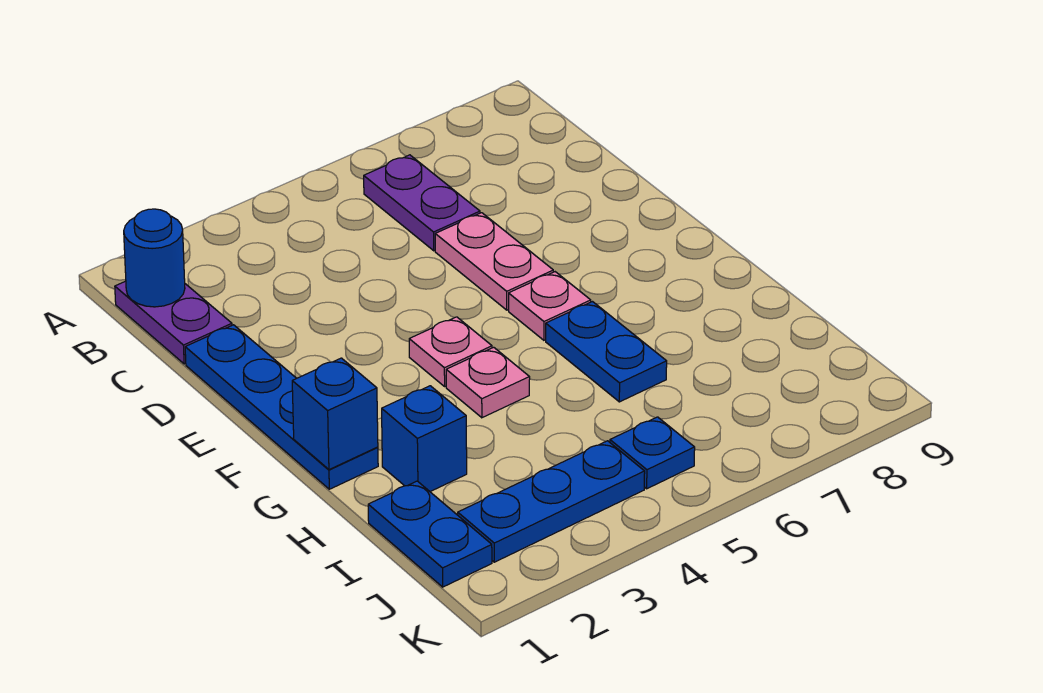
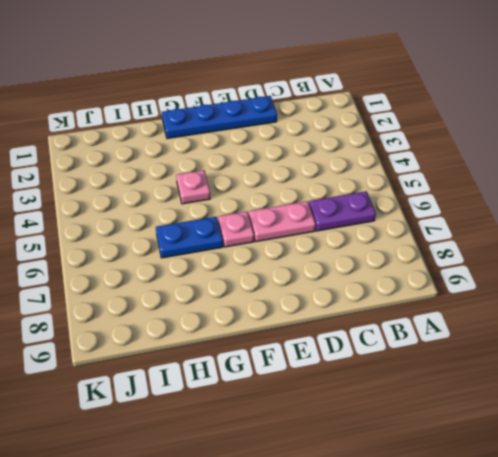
none -> purple plate B1:C1 level 1
none -> pink plate F4 level 1
none -> blue brick H2 level 1

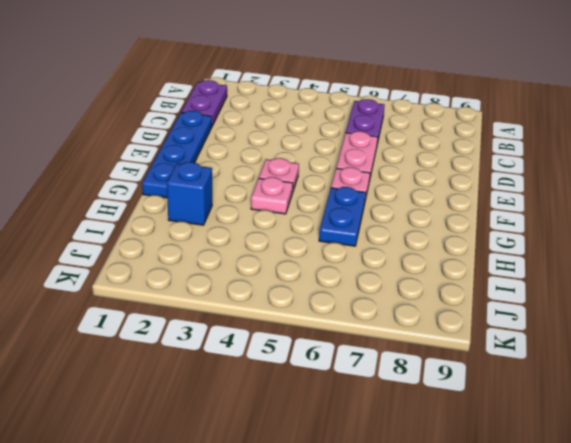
none -> blue plate I1:J1 level 1
none -> blue plate J2:J4 level 1
none -> blue plate J5 level 1

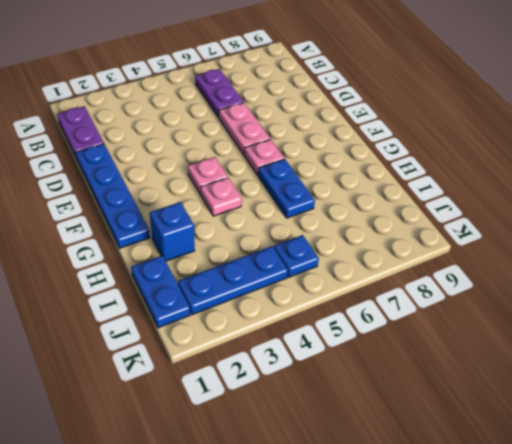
none -> blue round brick B1 level 2
none -> blue brick G1 level 2

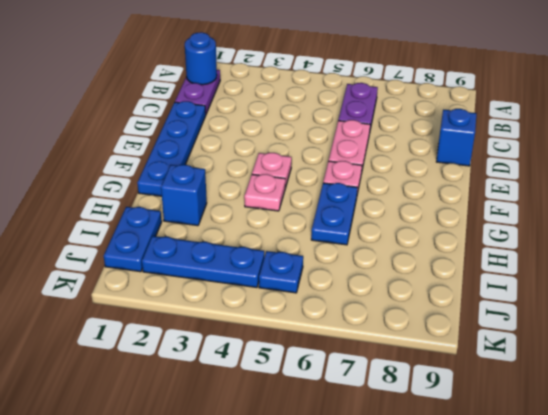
blue brick D9 level 1 -> blue brick G1 level 2

